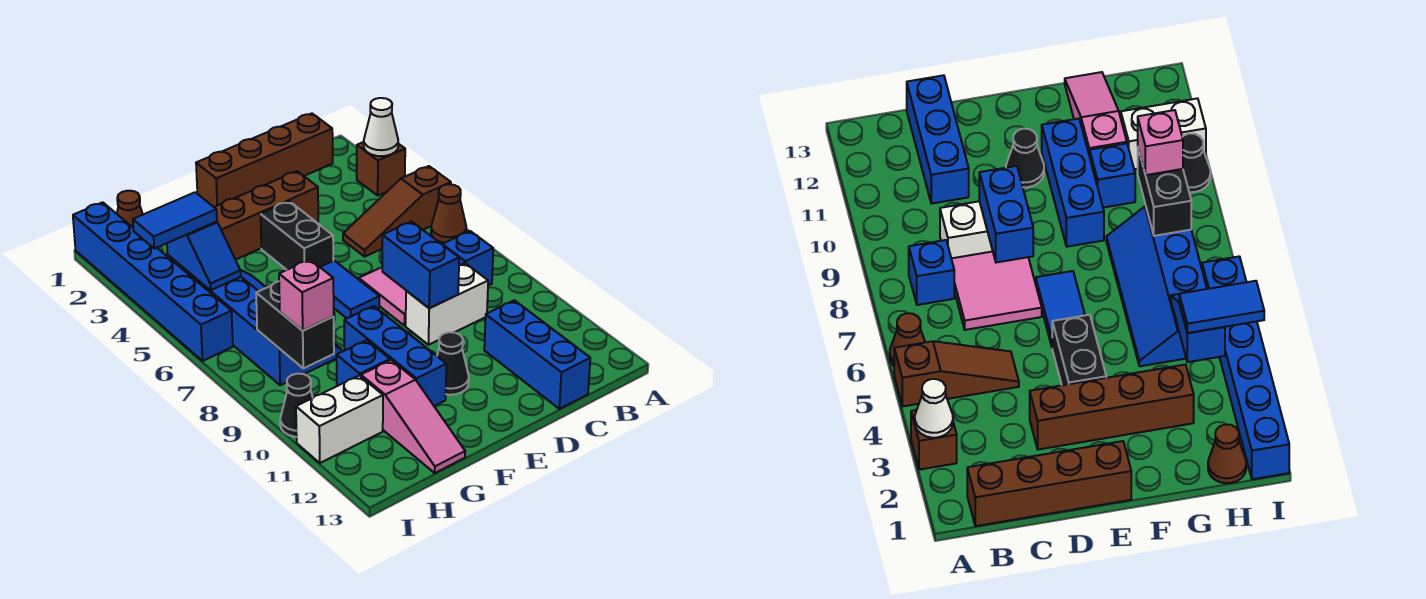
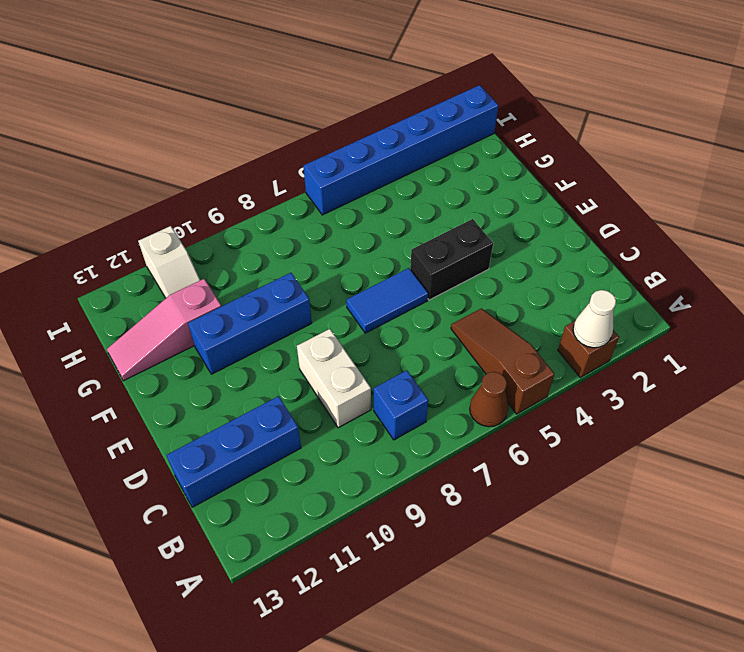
white slope H11:I11 level 1 top I -> white brick H11:I11 level 1
none -> brown brick B1:E1 level 1
none -> pink tile C7:D8 level 1
none -> brown brick D3:G3 level 1

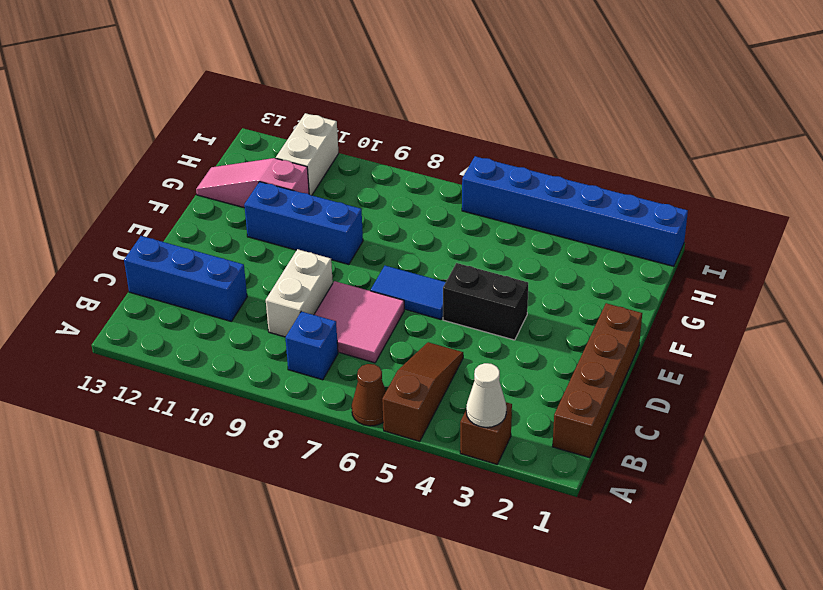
none -> brown brick D3:G3 level 1
none -> black cone E11 level 1
none -> blue slope G5:H8 level 1 top H

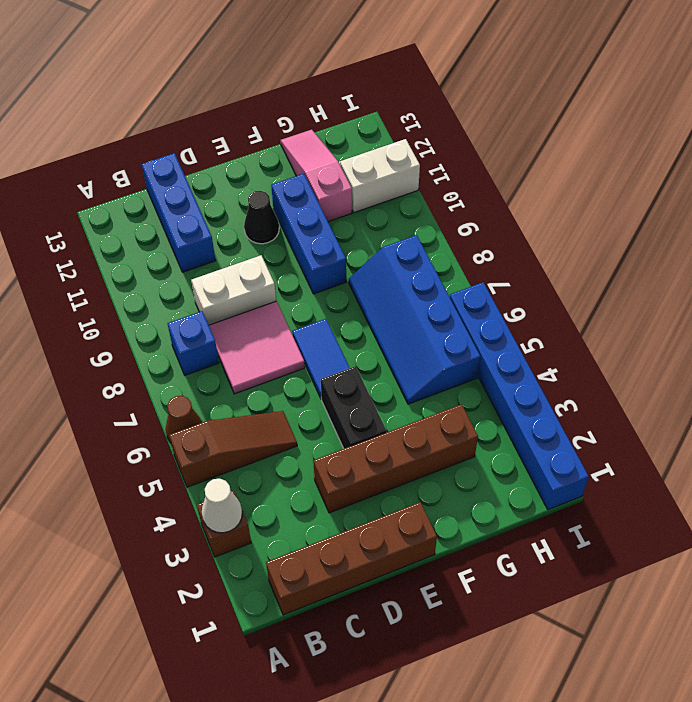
none -> blue brick G10 level 1
none -> brown cone H1 level 1
none -> black cone I10 level 1

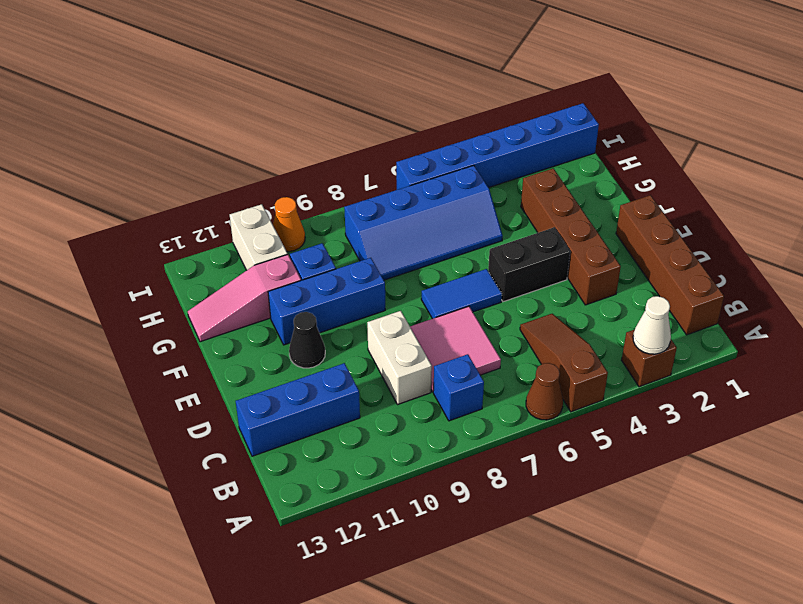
orange cone I10 level 1 -> black cone I10 level 1
none -> brown cone H1 level 1
none -> blue brick D8:D9 level 2
none -> blue slope H4:H5 level 2 top 4

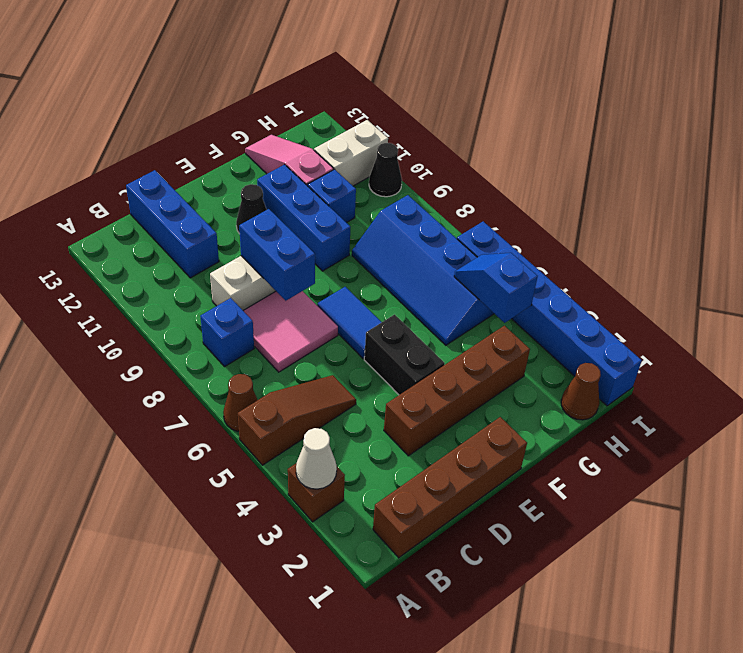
none -> black brick H8:H9 level 2
none -> blue tile H4:I4 level 3
none -> pink brick H9 level 3

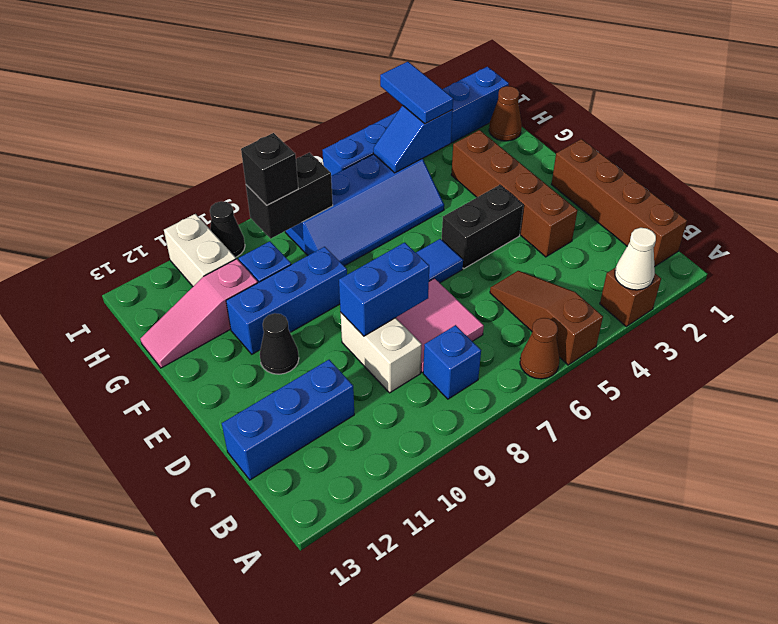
black brick H9 level 3 -> pink brick H9 level 3

